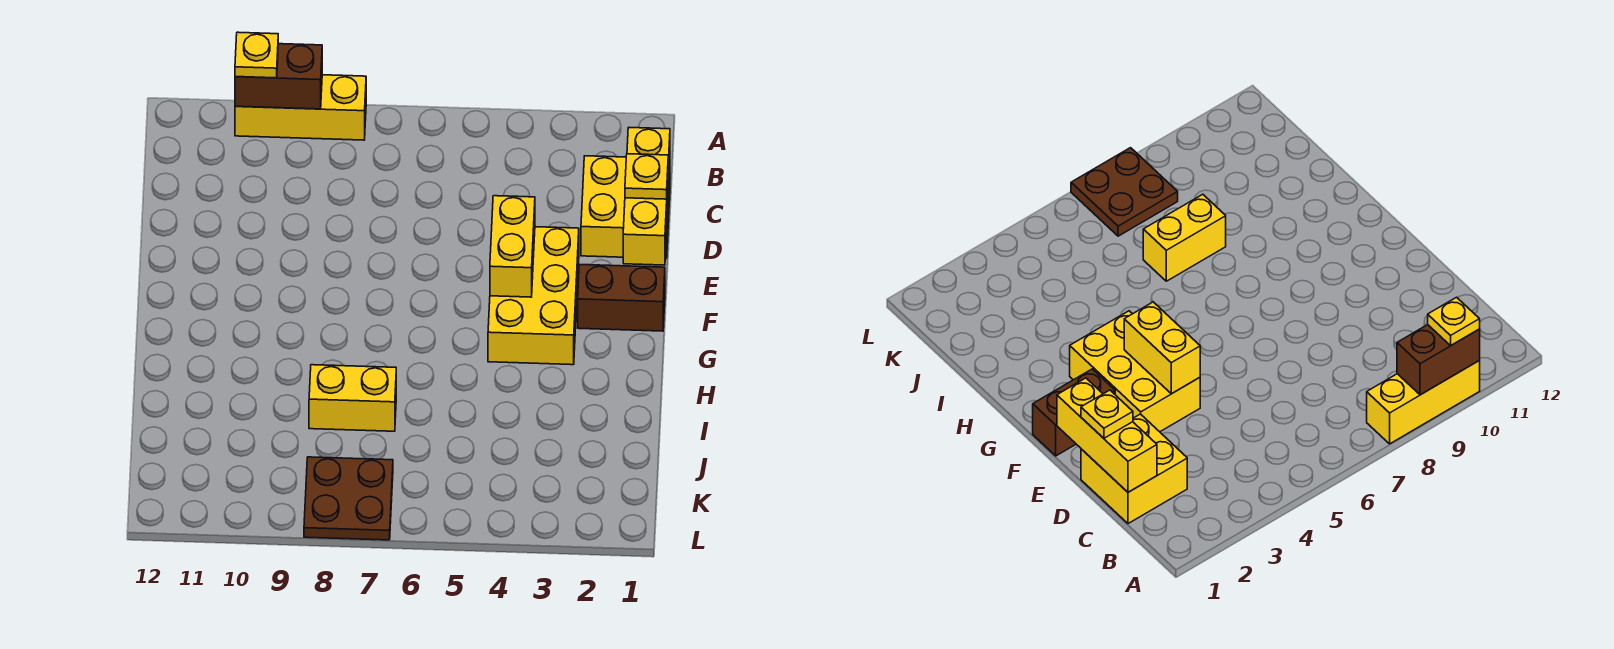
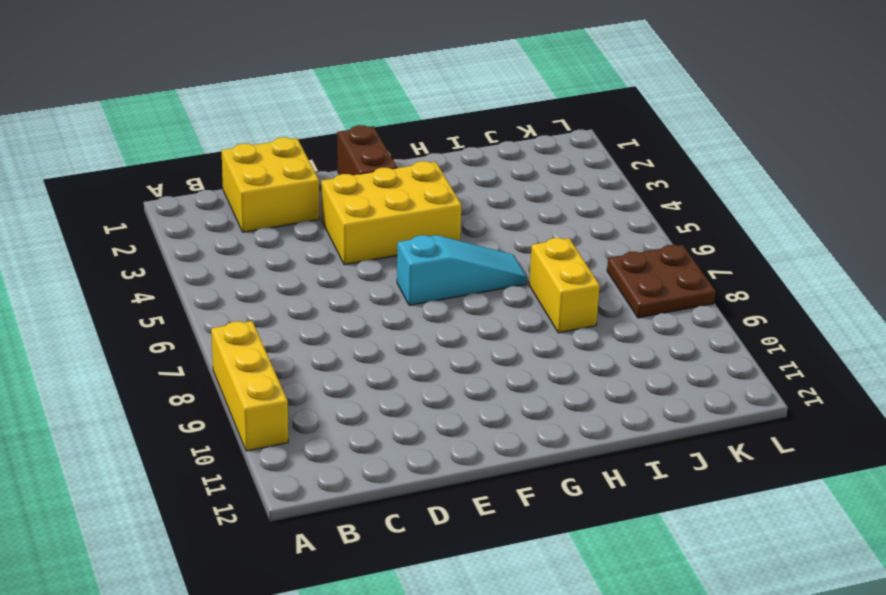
cyan slope F6:H6 level 1 top F -> none
none -> brown brick A9:A10 level 2
none -> yellow brick C1:E1 level 2

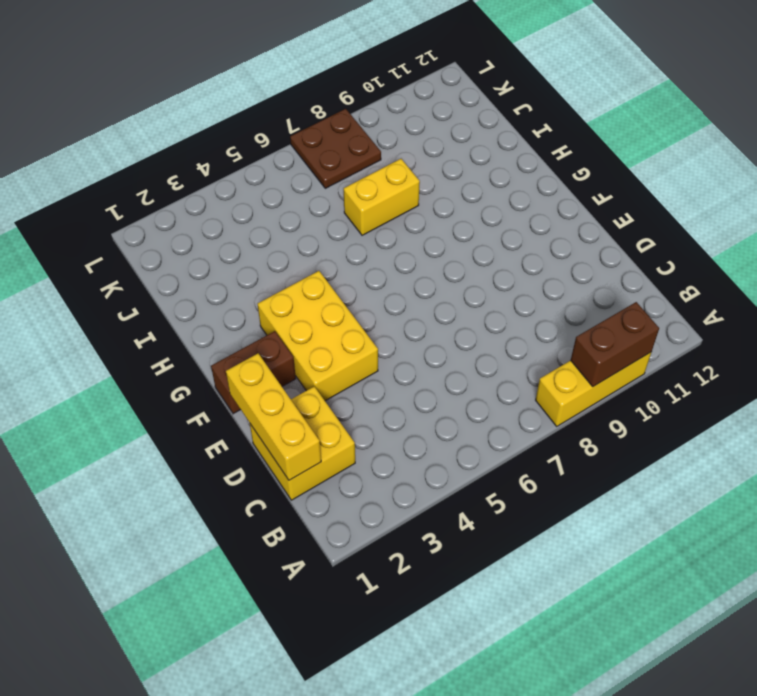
none -> yellow brick E4:F4 level 2
none -> yellow plate A10 level 3

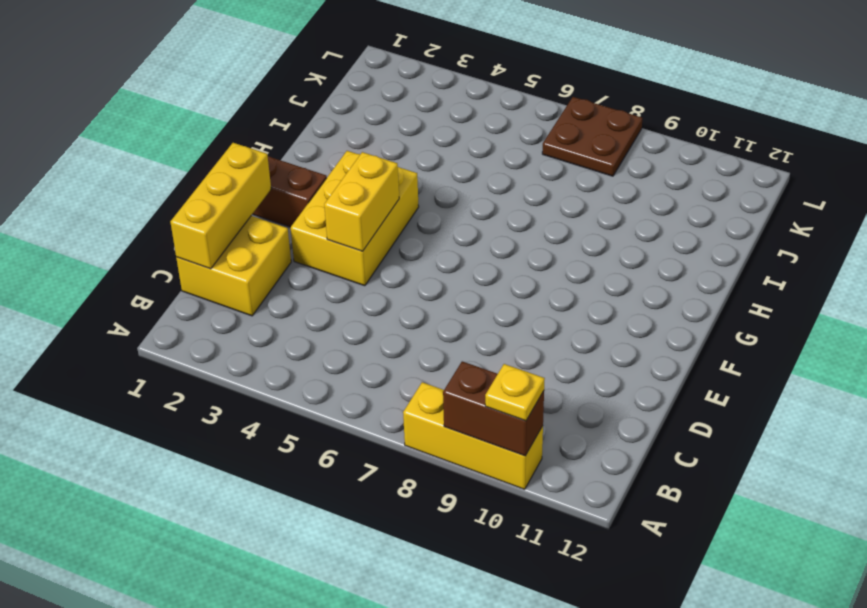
none -> yellow brick I7:I8 level 1
none -> yellow plate D1 level 3

